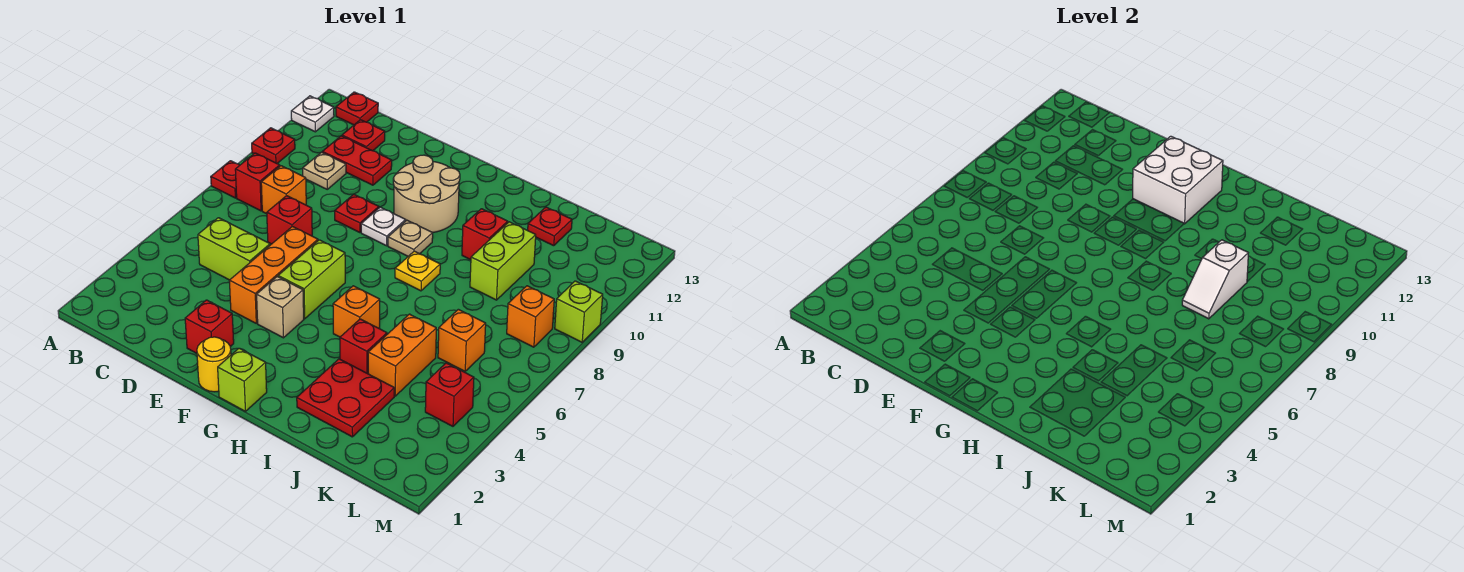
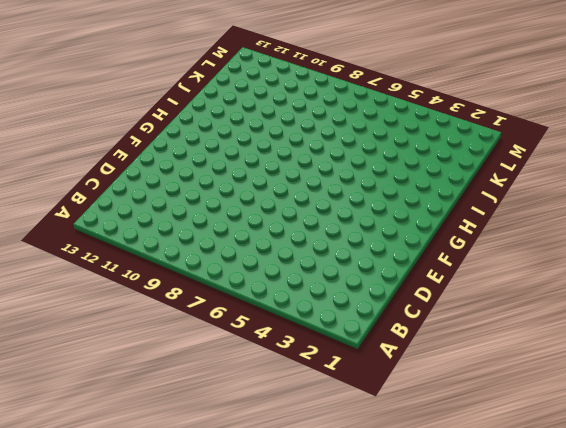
none -> red plate A8 level 1
none -> red plate A10 level 1
none -> white plate A12 level 1
none -> red brick B8 level 1

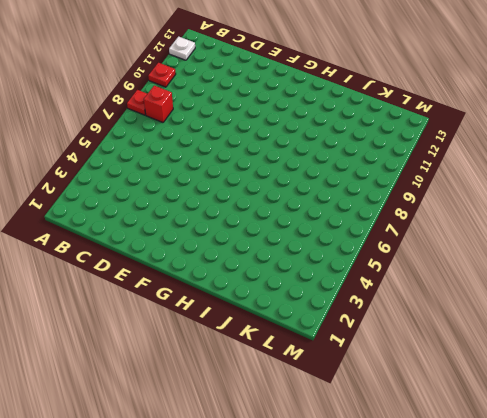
none -> red plate B13 level 1
none -> lime brick C5:D5 level 1
none -> orange brick C8 level 1
none -> tan plate C10 level 1

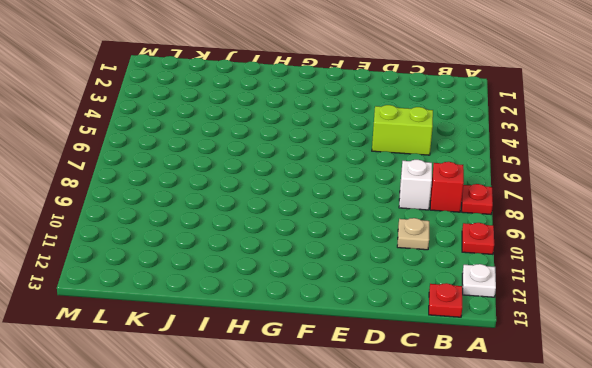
white brick C8 level 1 -> orange brick C8 level 1
none -> red plate C11:D11 level 1
none -> red plate C12 level 1
none -> red brick D7 level 1
none -> red brick E2 level 1

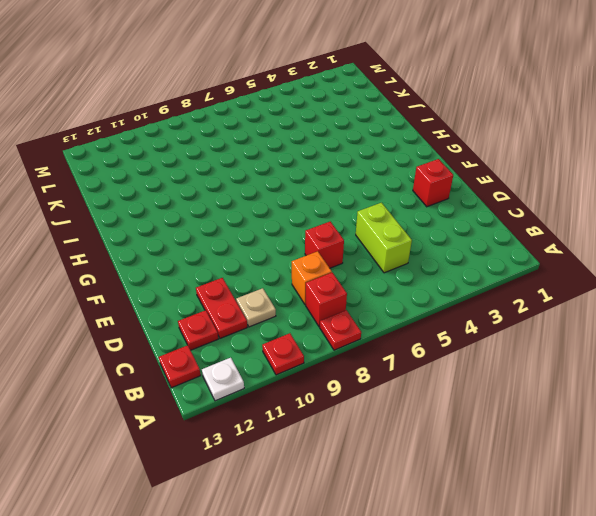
none -> orange brick E4:E6 level 1
none -> red plate E9 level 1
none -> yellow round brick F1 level 1
none -> tan brick F4 level 1

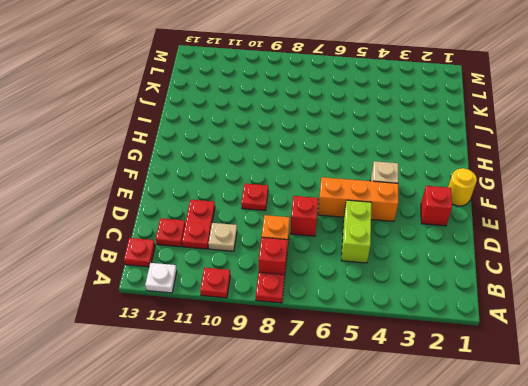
none -> lime brick F5:F6 level 1
none -> white plate F9 level 1
none -> tan round brick F10:G11 level 1
none -> lime brick G1 level 1

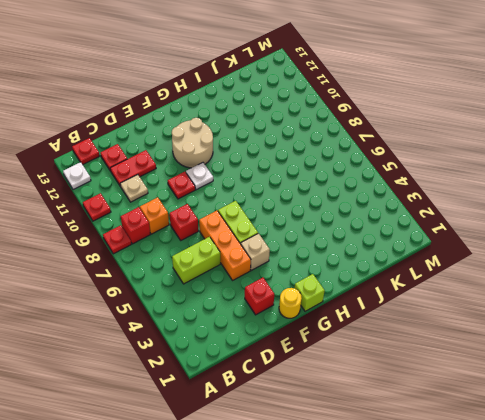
none -> tan plate G9 level 1
none -> orange brick H5 level 1
none -> yellow plate H8 level 1
none -> red plate I2:J3 level 1

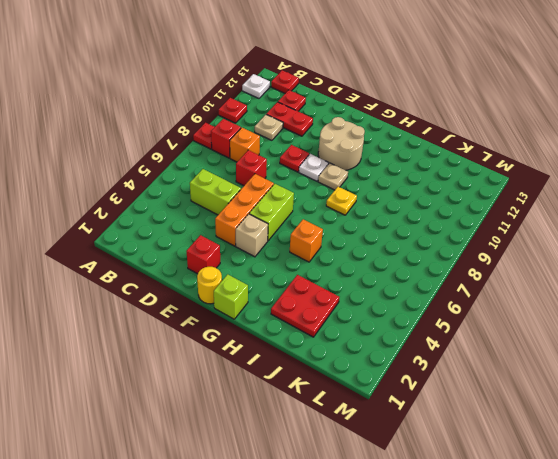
none -> red brick I4 level 1
none -> red brick I10 level 1
none -> orange brick J4:J5 level 1
none -> lime brick J9:J10 level 1

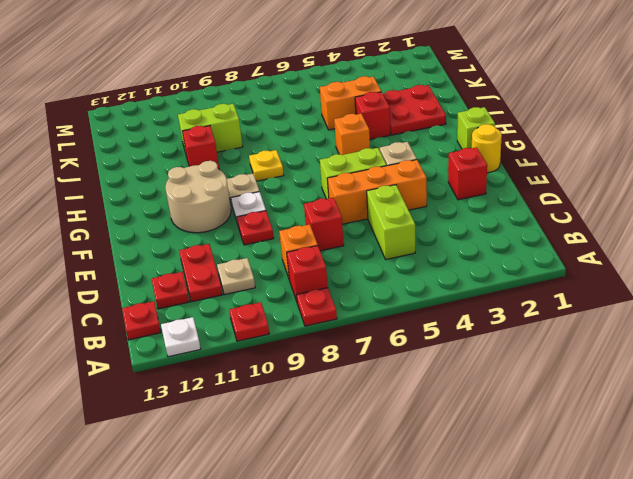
none -> red plate J12 level 1
none -> orange brick K6 level 1
none -> red brick L4 level 1
none -> orange brick L8 level 1

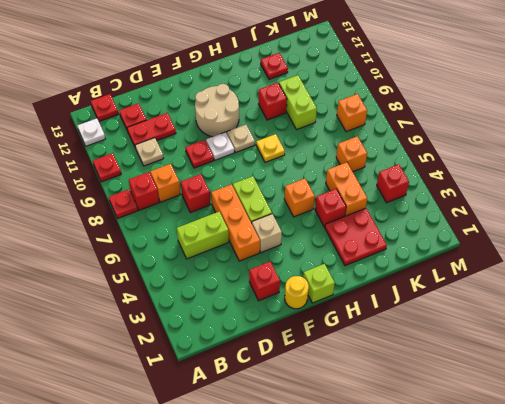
none -> lime brick M9 level 1
none -> white brick F11:G12 level 2
none -> white slope J8:J9 level 2 top 9

